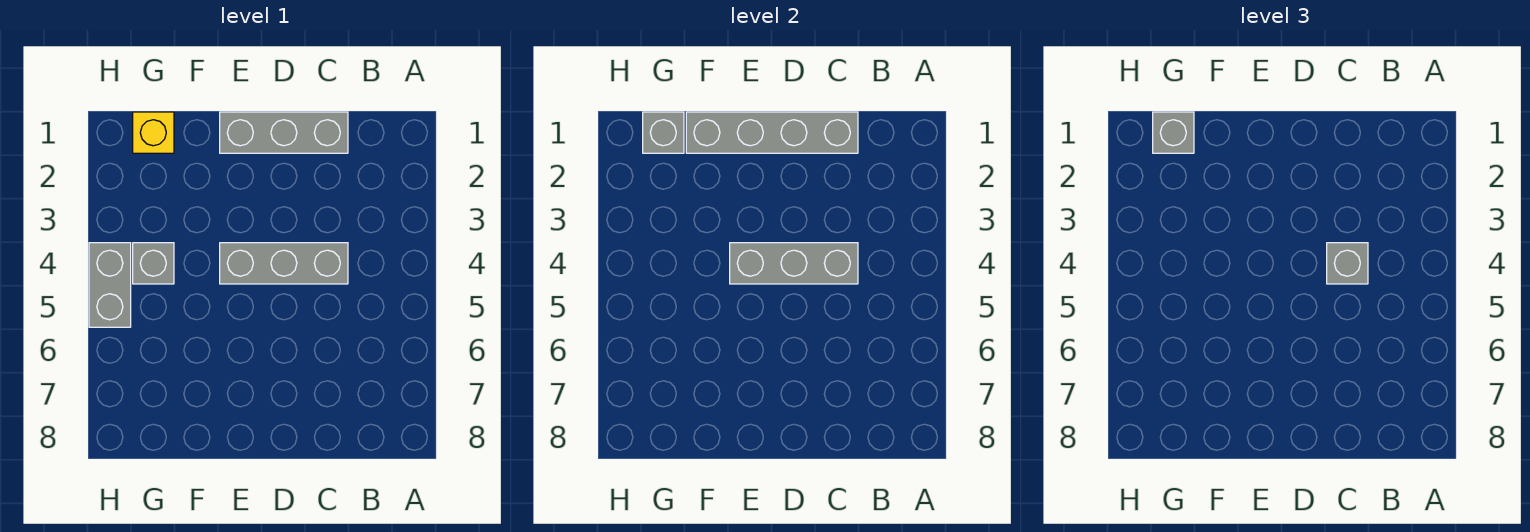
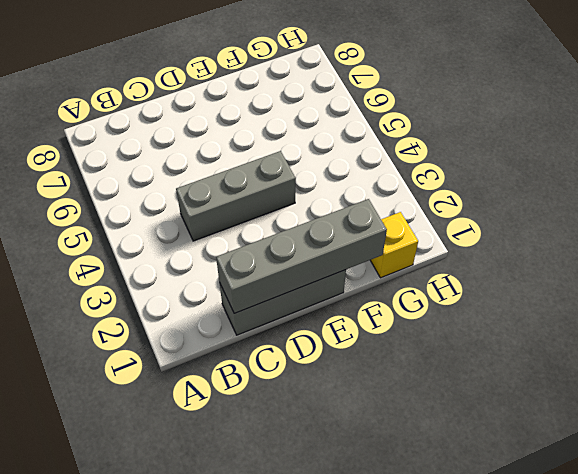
none -> grey brick G4 level 1
none -> grey brick H4:H5 level 1

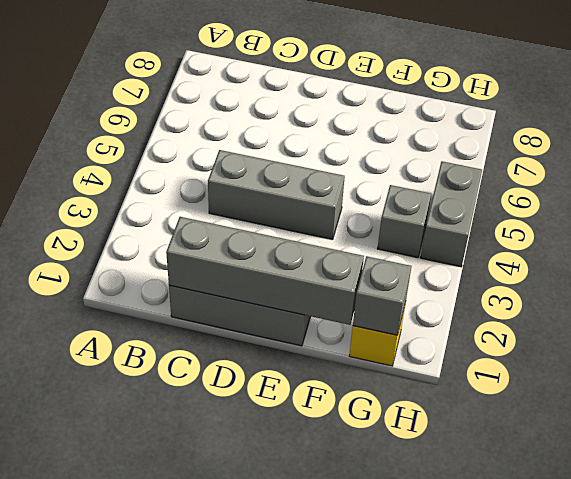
none -> grey brick C4:E4 level 2
none -> grey brick C4 level 3

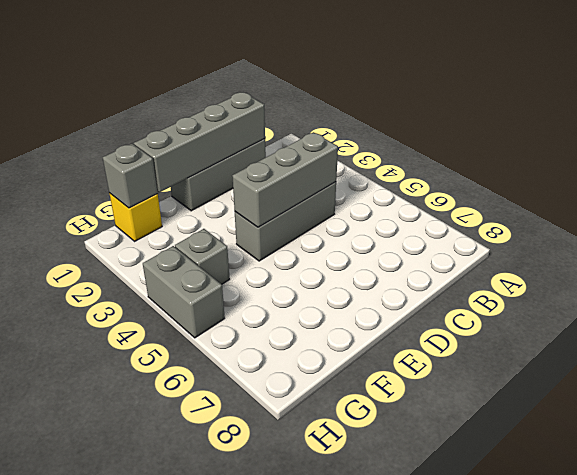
none -> grey brick C4 level 3
none -> grey brick G1 level 3

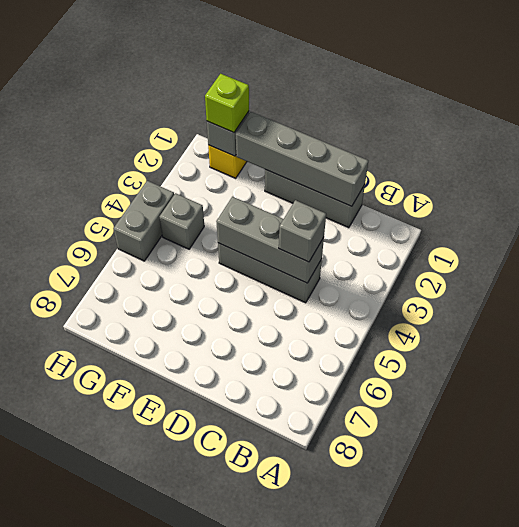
lime brick G1 level 3 -> grey brick G1 level 3

